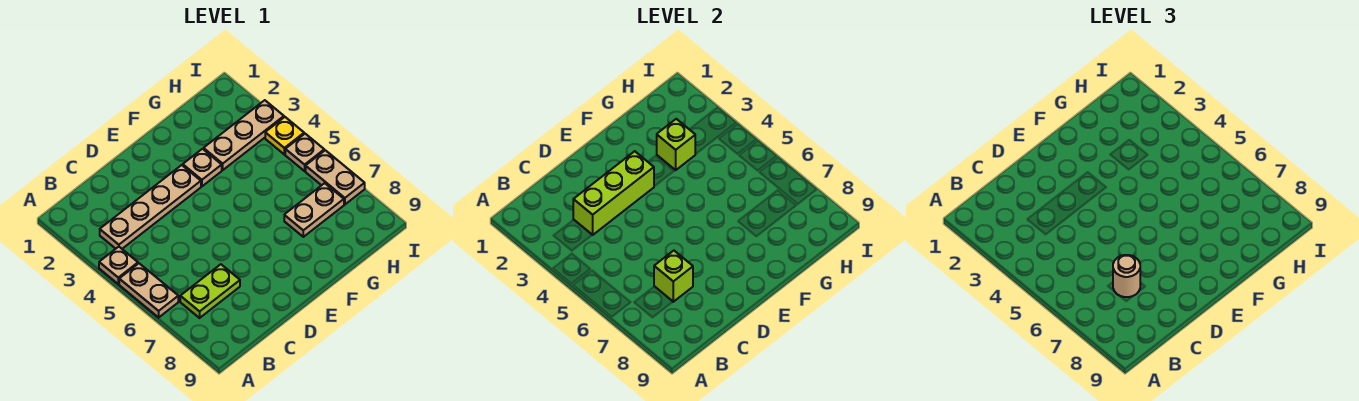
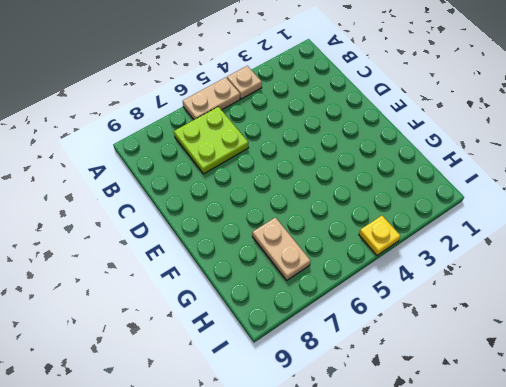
lime plate B6:C7 level 1 -> lime plate B7:C7 level 1
none -> tan plate B3:E3 level 1
none -> tan plate F3 level 1
none -> tan plate G3:I3 level 1

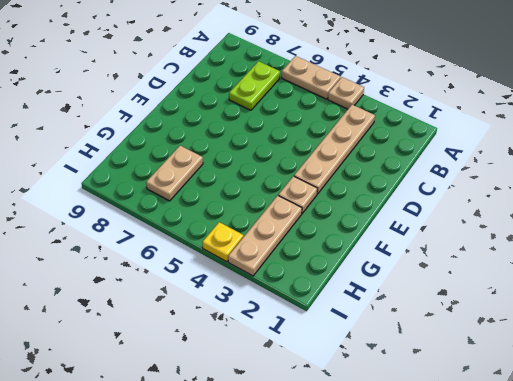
none -> tan plate I5 level 1
none -> tan plate I6:I7 level 1
none -> lime brick C3:E3 level 2

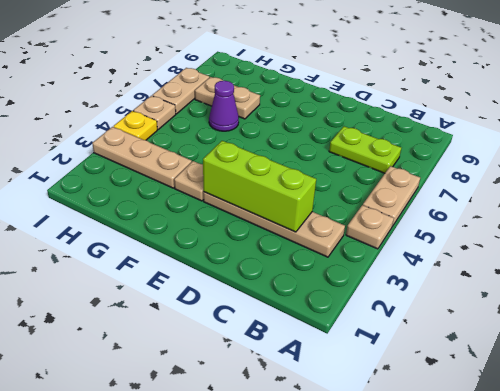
purple cone G6 level 1 -> none
none -> lime brick C7 level 2
none -> lime brick G3 level 2
none -> tan round brick C7 level 3

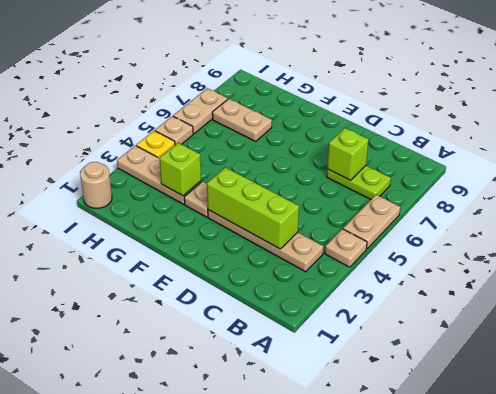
tan round brick I1 level 1 -> tan round brick C7 level 3

